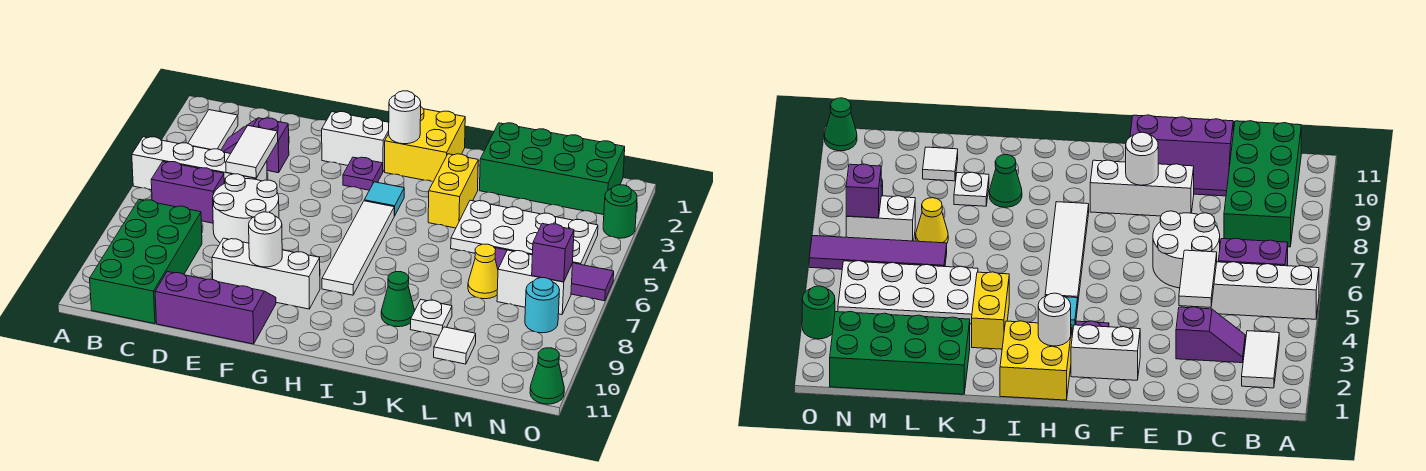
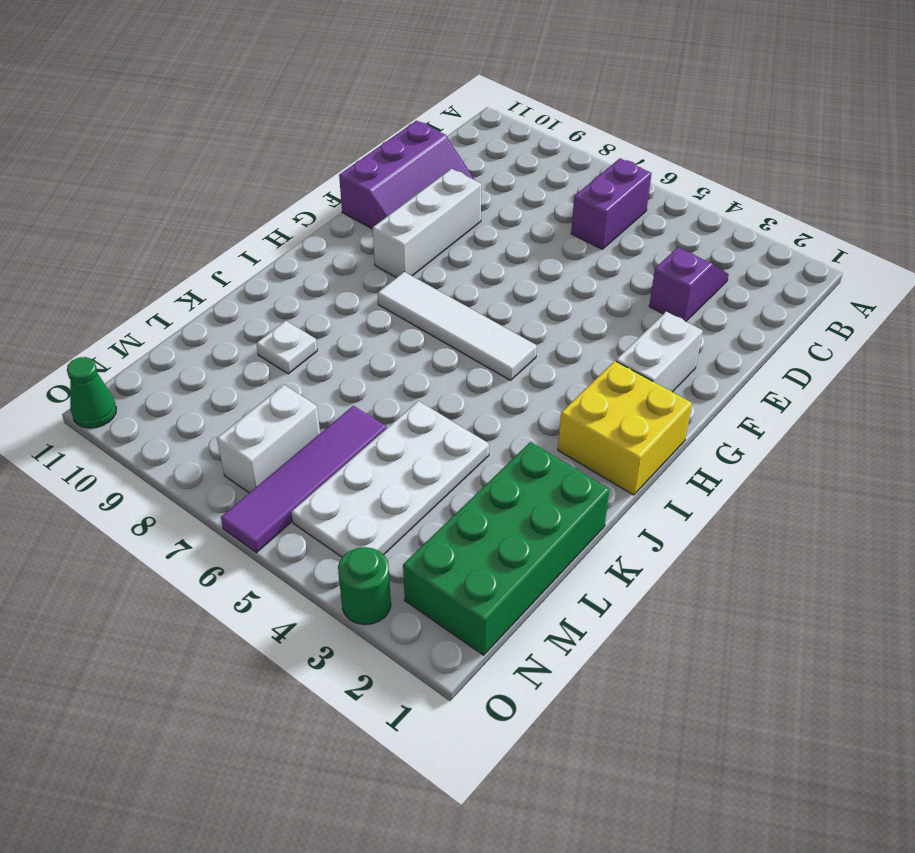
none -> white brick A5:D5 level 1
none -> white tile B2:B3 level 1
none -> green brick B8:C11 level 1

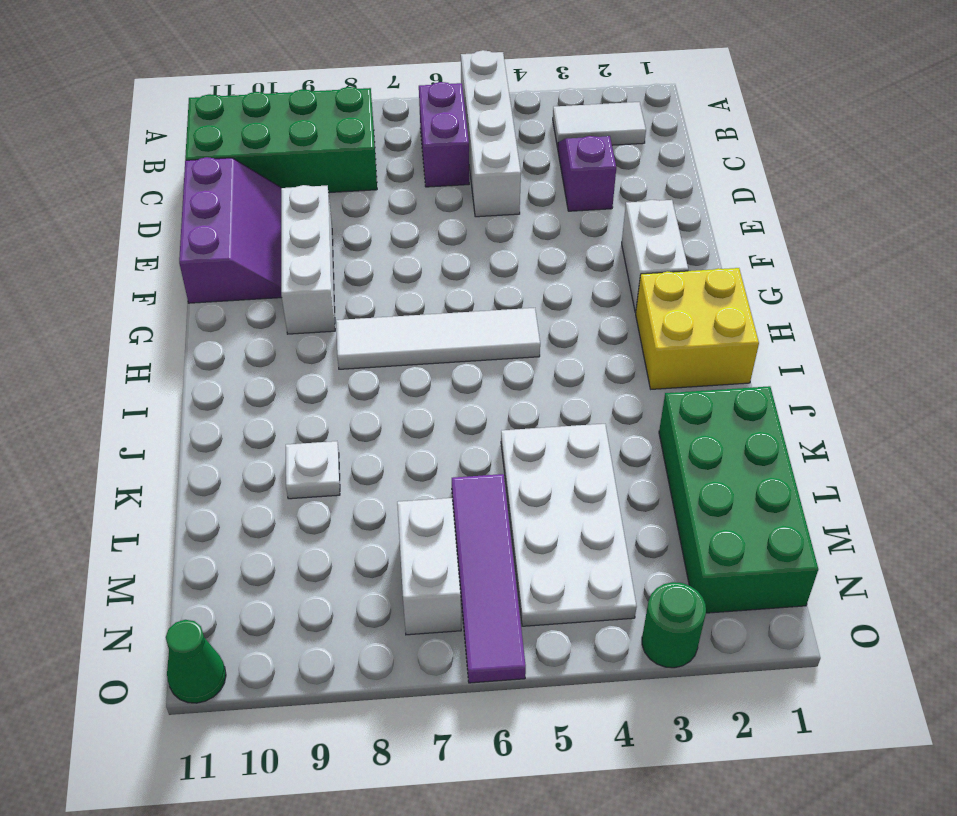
none -> white round brick D6:E7 level 1
none -> purple plate G3 level 1
none -> cyan tile H4 level 1

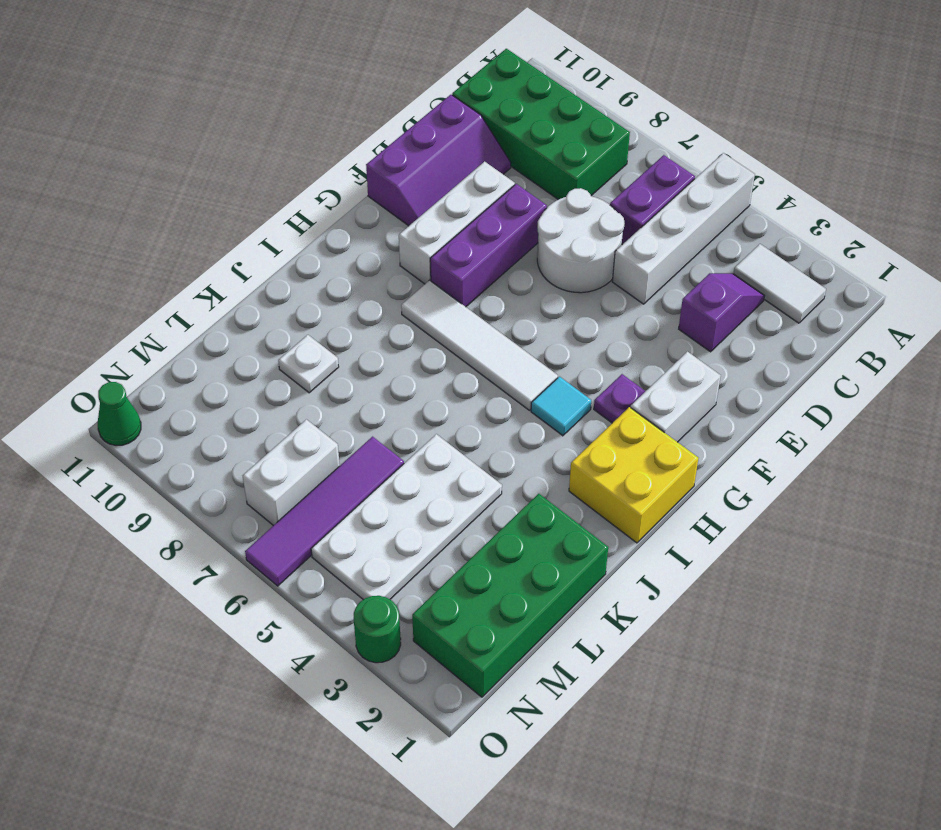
purple brick E8:G8 level 1 -> none
none -> yellow brick J3:J4 level 1
none -> green cone J9 level 1
none -> yellow cone L7 level 1

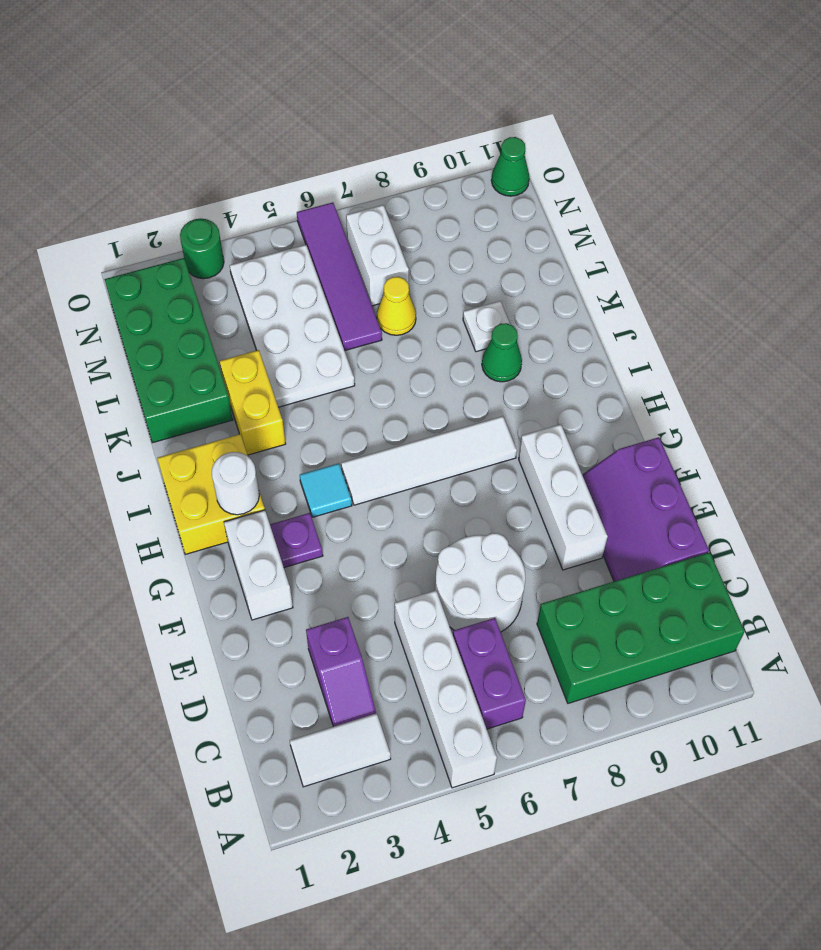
yellow brick J3:K3 level 1 -> yellow brick J3:J4 level 1
none -> white tile L10 level 1
none -> cyan round brick N8 level 1
none -> white tile D4:D5 level 2

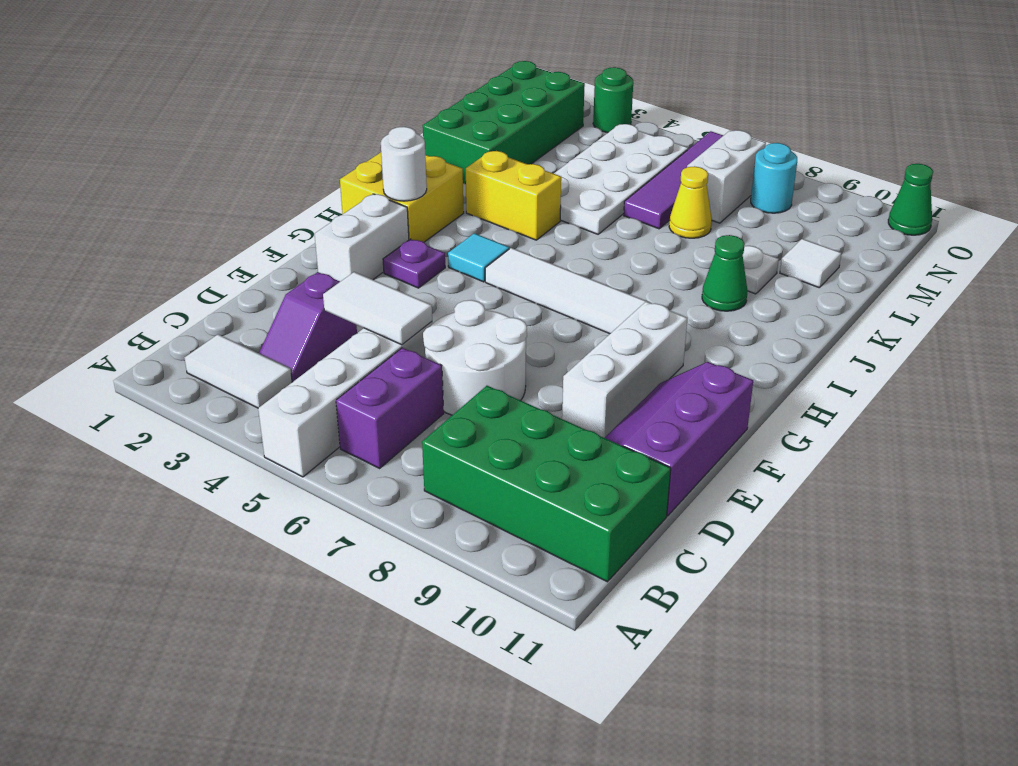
none -> white round brick F9 level 2
none -> purple brick N7 level 2

